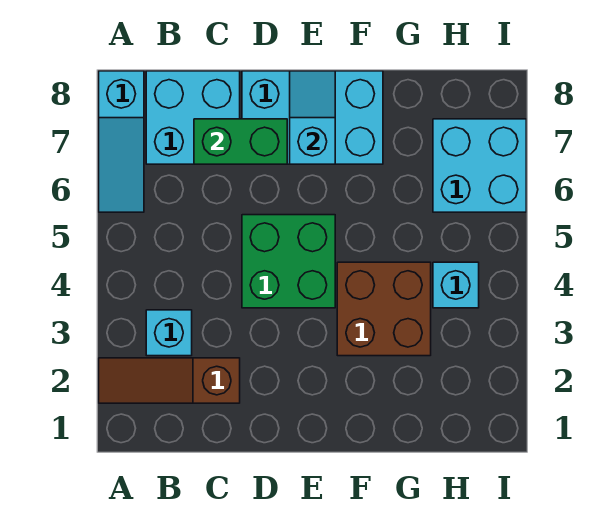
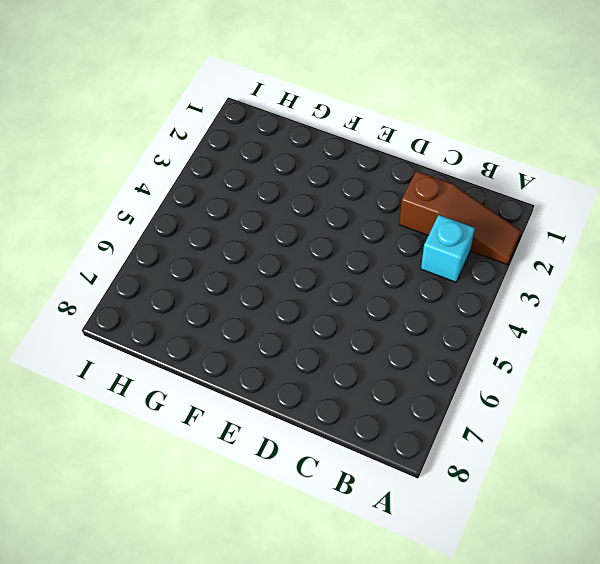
none -> cyan slope A6:A8 level 1 top 8
none -> cyan brick B7:C8 level 1

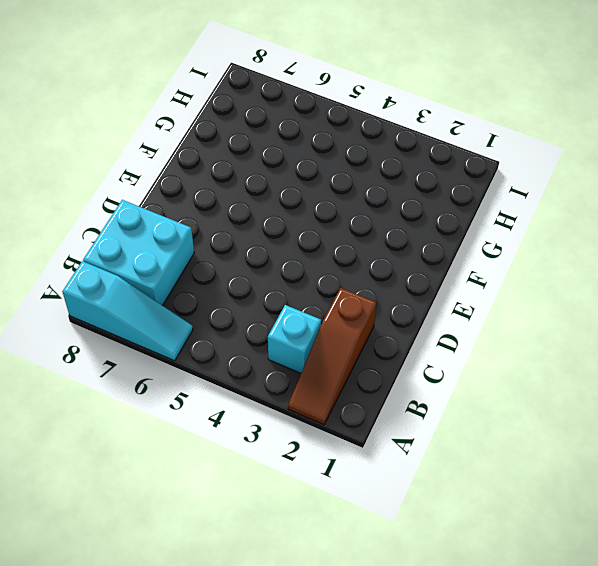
none -> green brick D4:E5 level 1
none -> cyan brick D7:F8 level 1

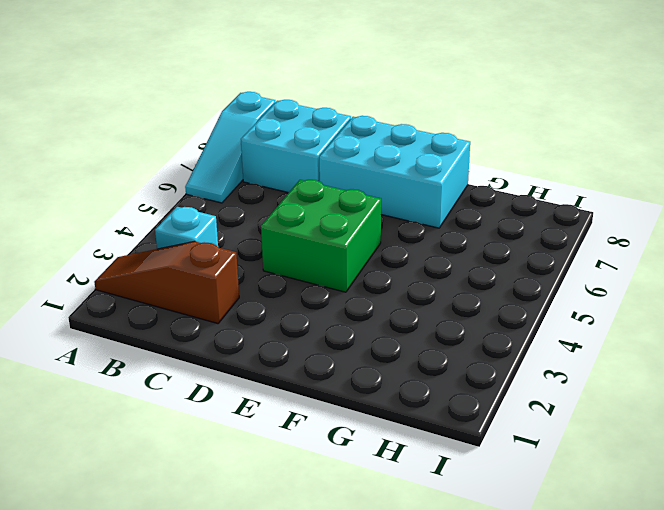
none -> brown brick F3:G4 level 1
none -> cyan brick H4 level 1

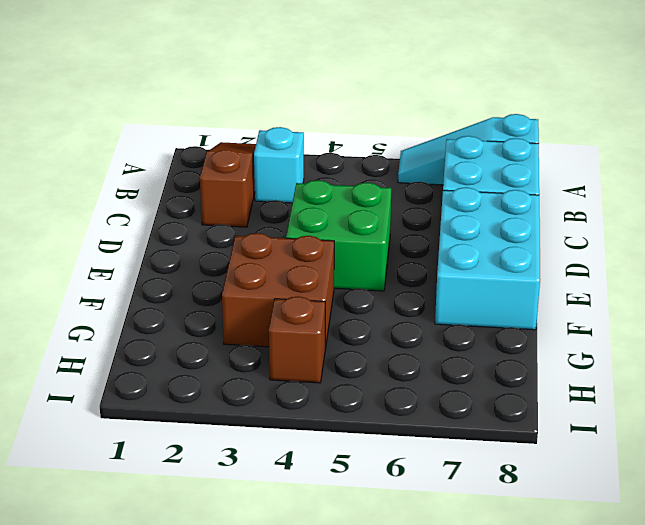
brown brick H4 level 1 -> cyan brick H4 level 1
none -> cyan brick H6:I7 level 1
none -> green brick C7:D7 level 2

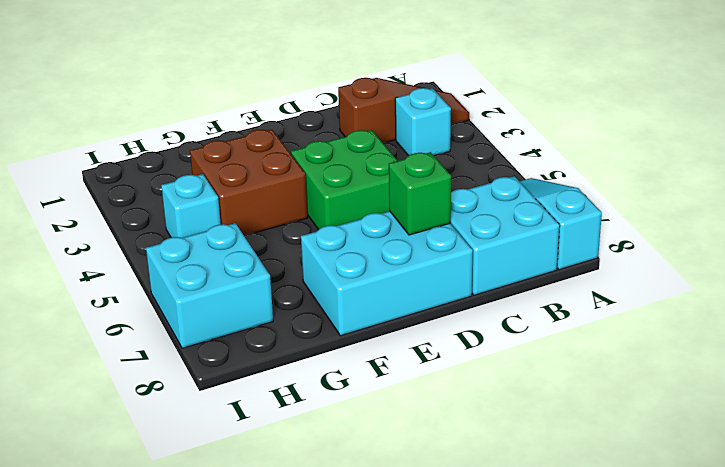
green brick D7 level 2 -> green brick C7:D7 level 2
none -> cyan slope E7:E8 level 2 top 7

